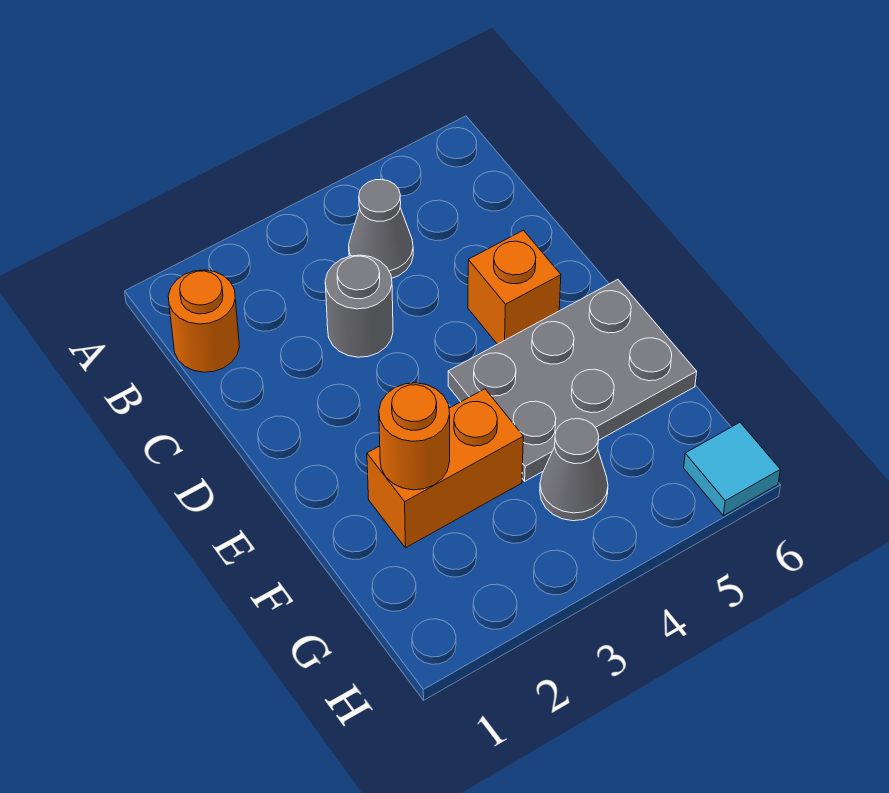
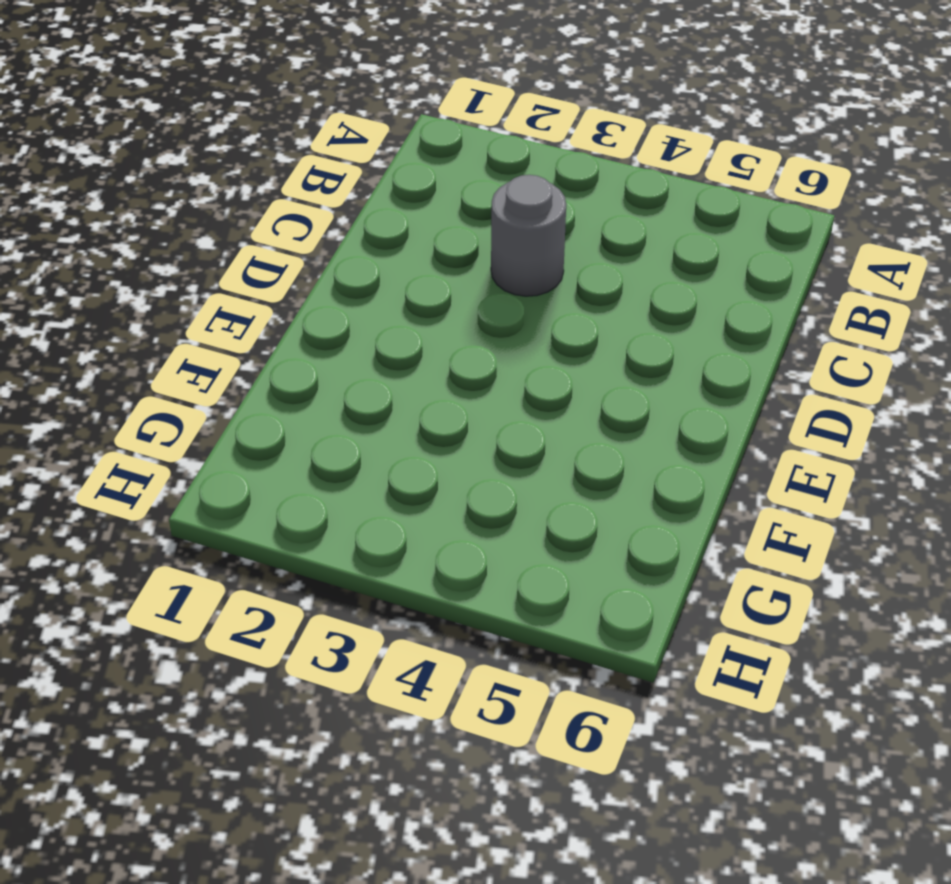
none -> orange round brick B1 level 1
none -> grey cone B4 level 1

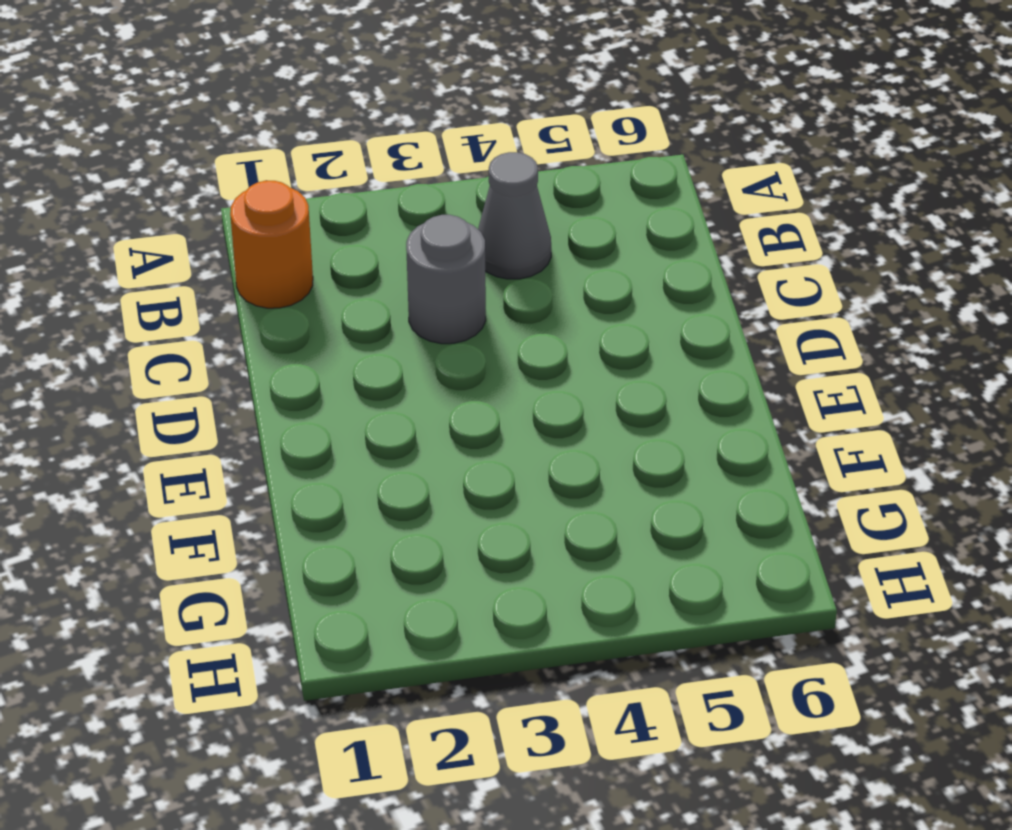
none -> orange brick D5 level 1
none -> grey plate E4:F6 level 1

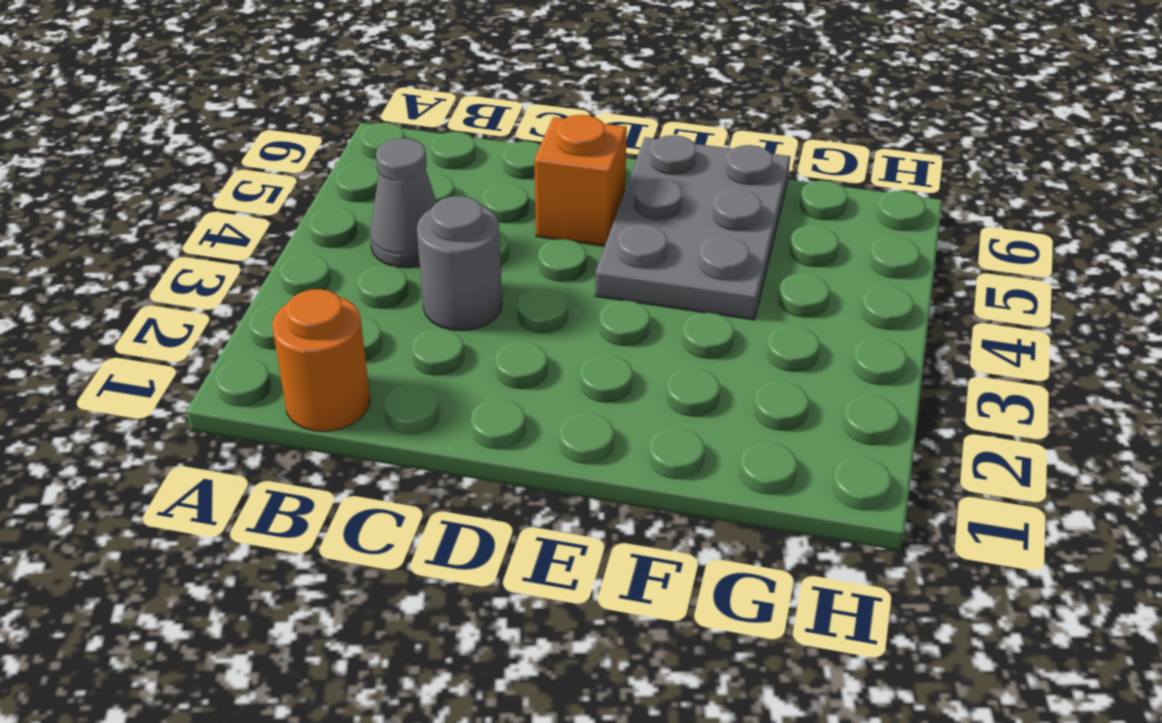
none -> orange brick F2:F3 level 1
none -> grey cone G4 level 1

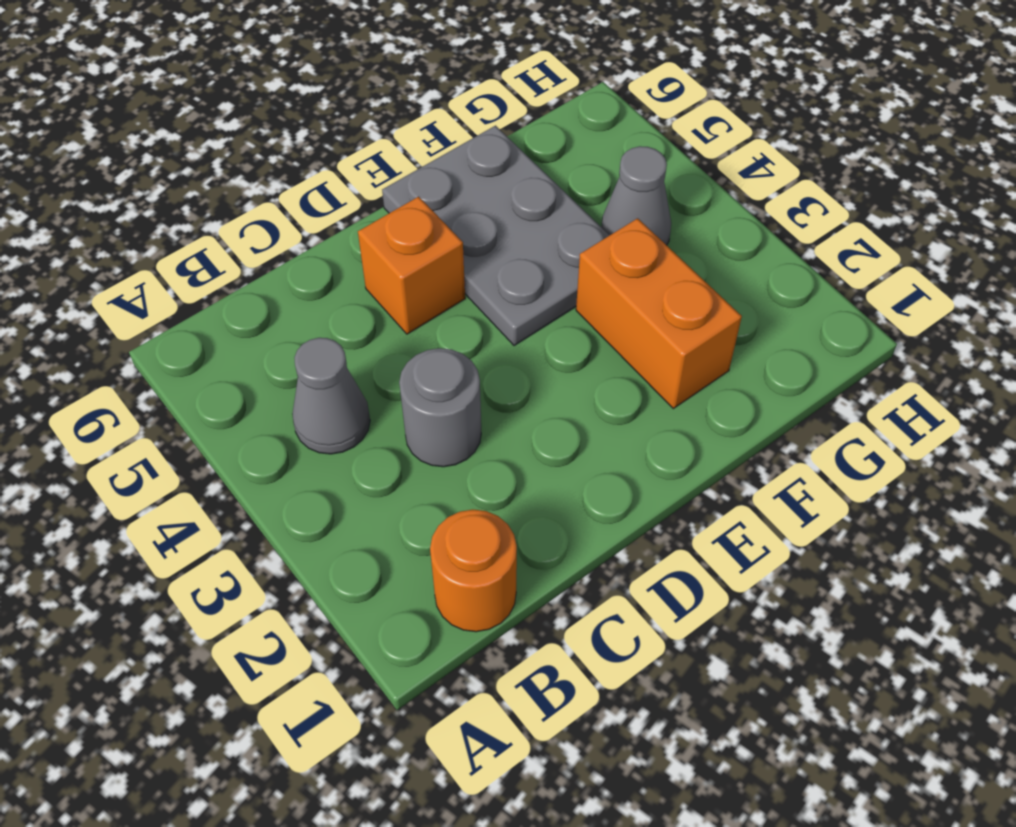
none -> cyan tile H6 level 1
none -> orange round brick F2 level 2

